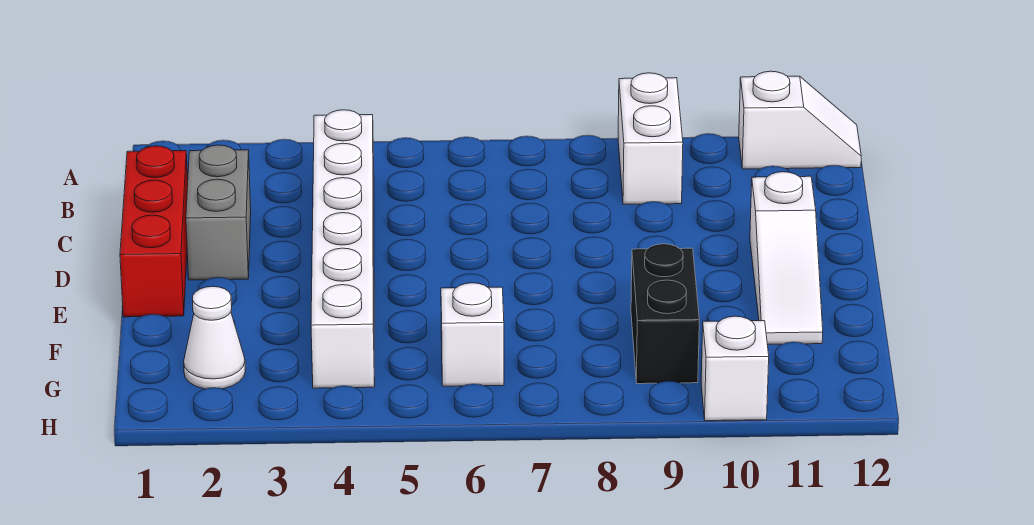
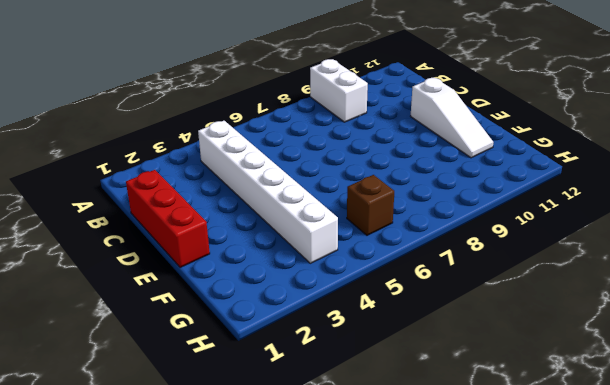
brown brick G6 level 1 -> white brick G6 level 1
none -> white slope A11:A12 level 1 top 11
none -> grey brick C2:D2 level 1

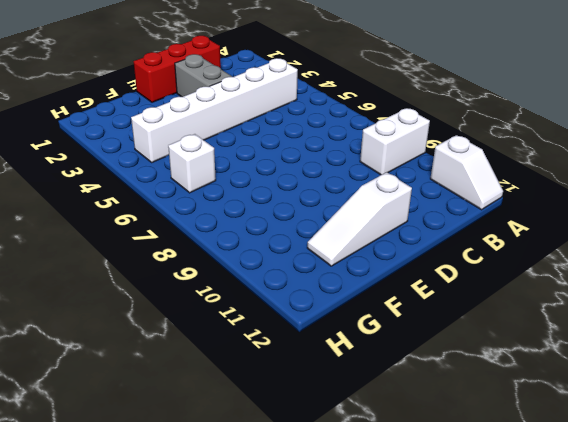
grey brick D2:D3 level 1 -> grey brick C2:D2 level 1
none -> black brick F9:G9 level 1
none -> white cone G2 level 1

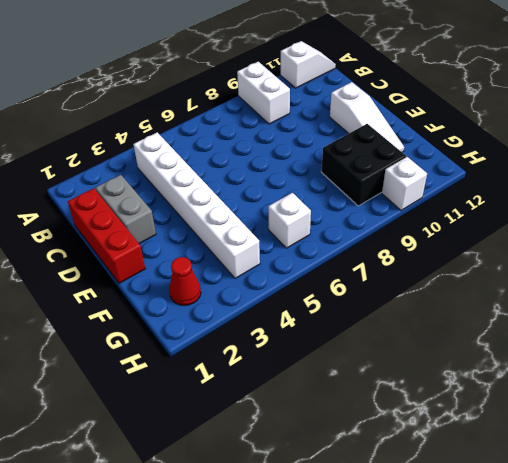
black brick F9:G10 level 1 -> black brick F9:G9 level 1
red cone G2 level 1 -> white cone G2 level 1

